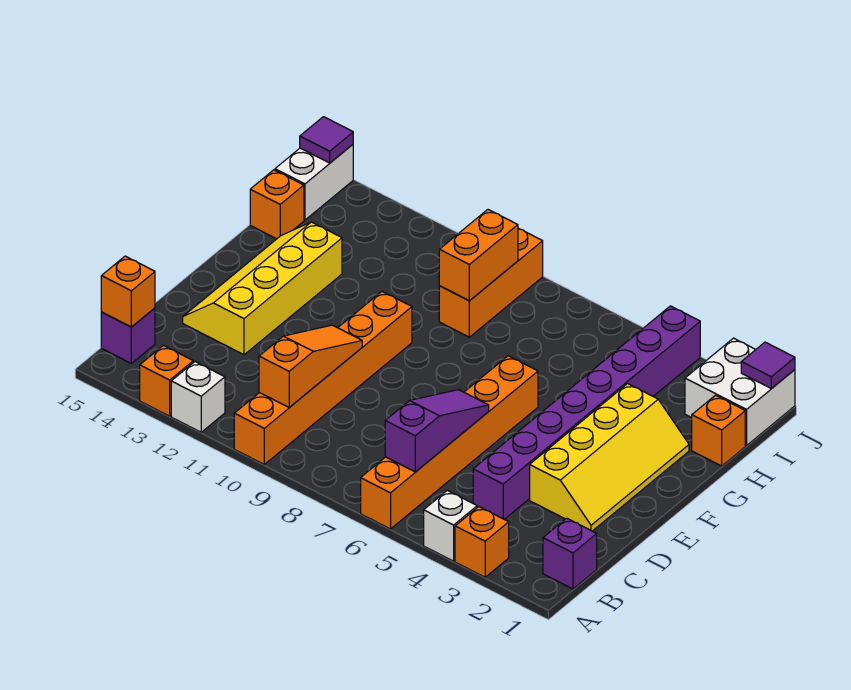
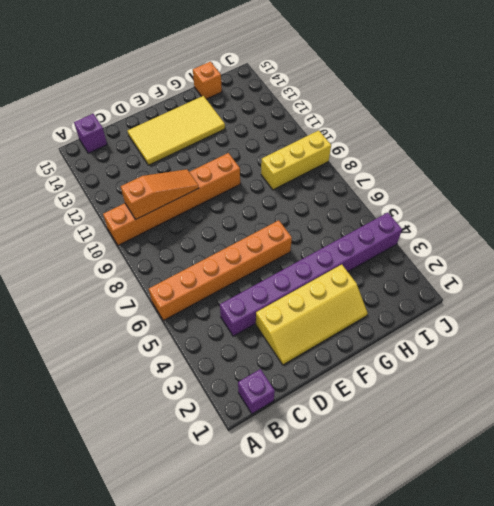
yellow tile D13:G14 level 1 -> yellow slope D13:G14 level 1 top 13
yellow brick H9:J9 level 1 -> orange brick H9:J9 level 1
none -> orange brick A3 level 1
none -> white brick A4 level 1
none -> white brick A12 level 1

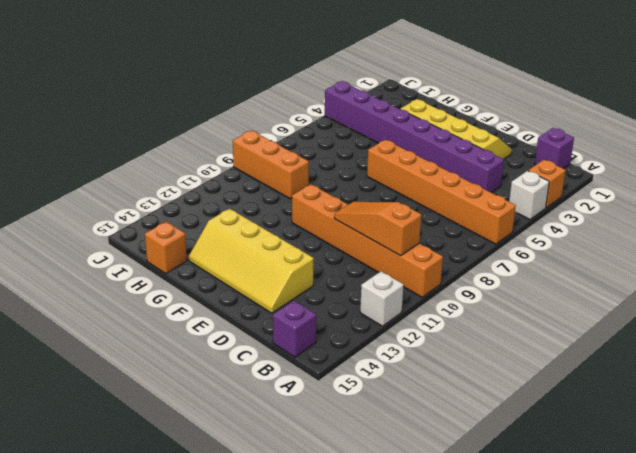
none -> orange brick A13 level 1
none -> orange brick H1 level 1
none -> white brick I1:J2 level 1

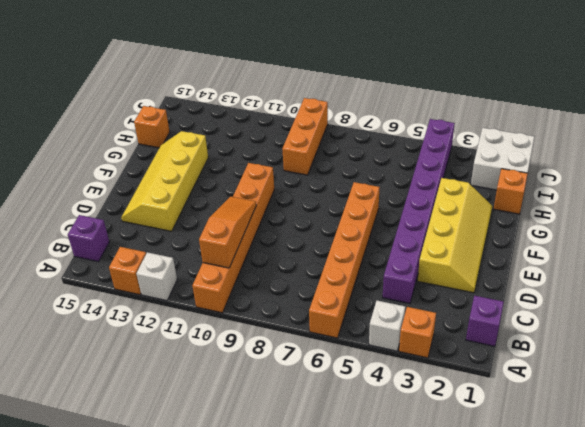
none -> white brick I15:J15 level 1
none -> purple slope B6:D6 level 2 top B
none -> orange brick B15 level 2

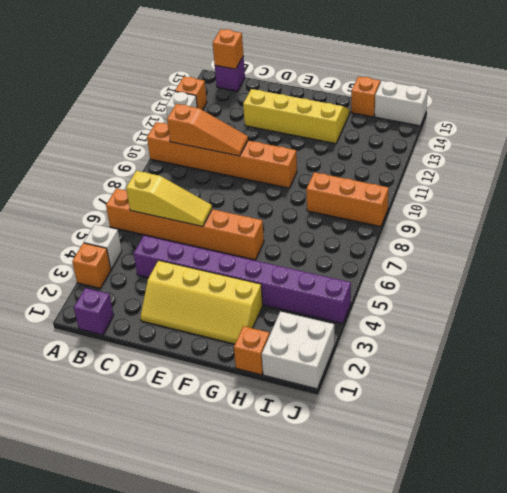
yellow slope B6:D6 level 2 top B -> purple slope B6:D6 level 2 top B
none -> orange brick H9:I9 level 2
none -> purple tile J1 level 2
none -> purple tile J15 level 2

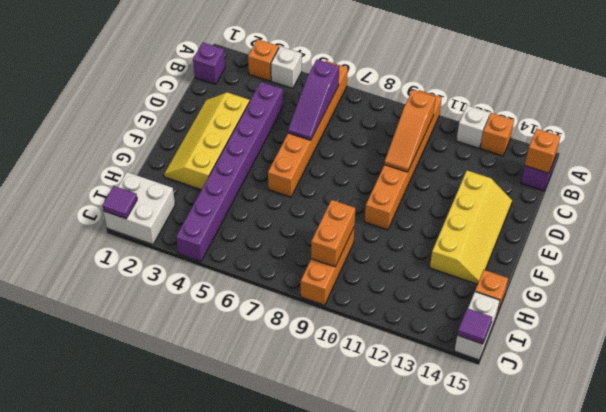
none -> orange brick H1 level 1

